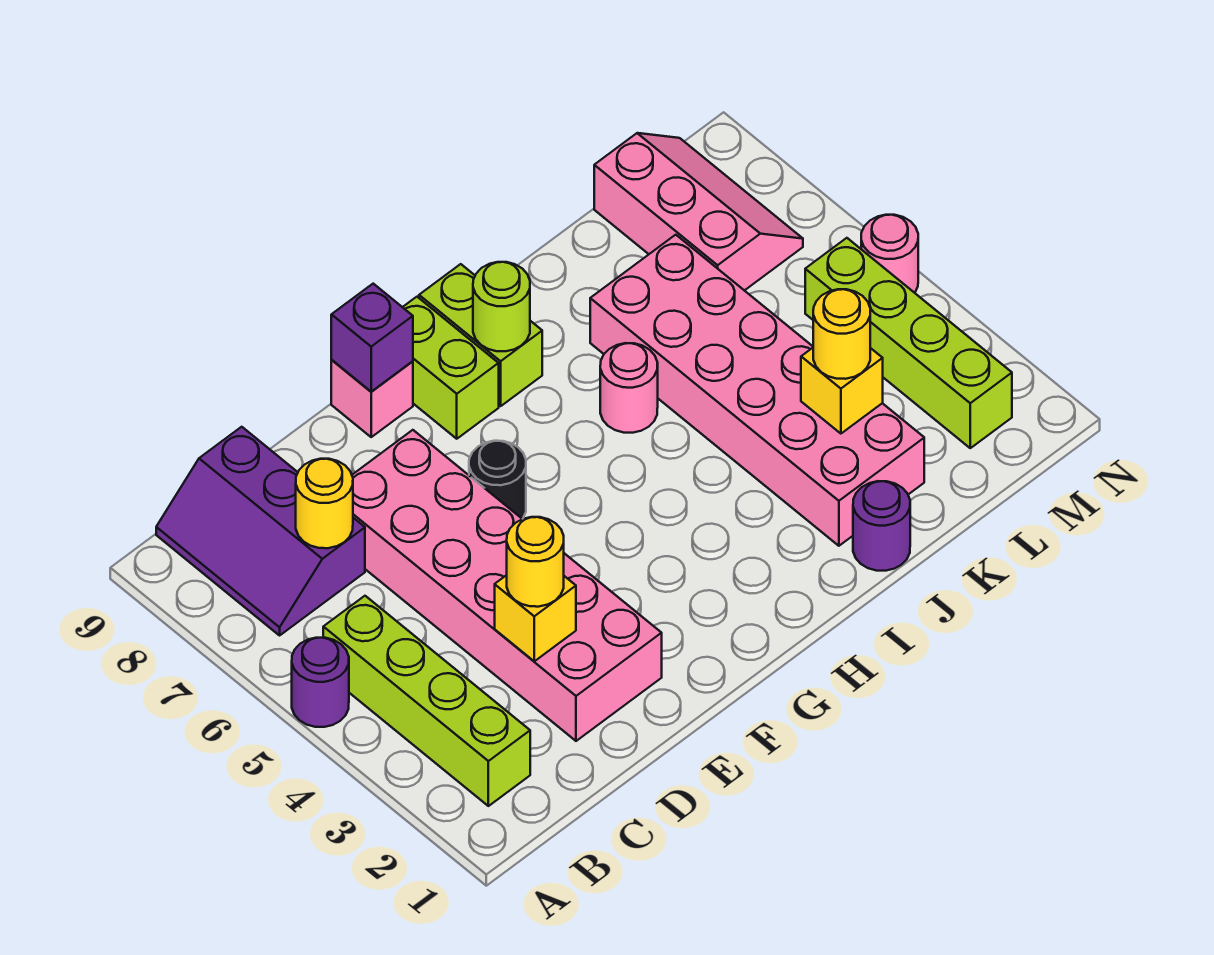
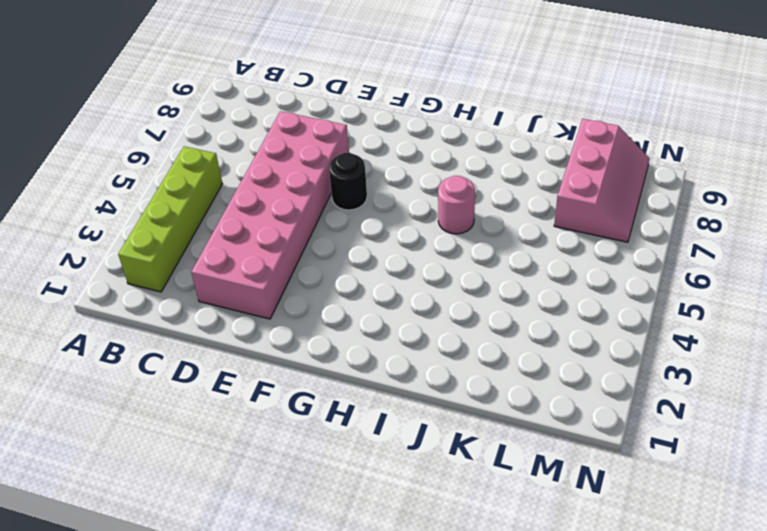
none -> purple round brick A5 level 1
none -> purple slope B7:C9 level 1 top C
none -> pink brick F9 level 1

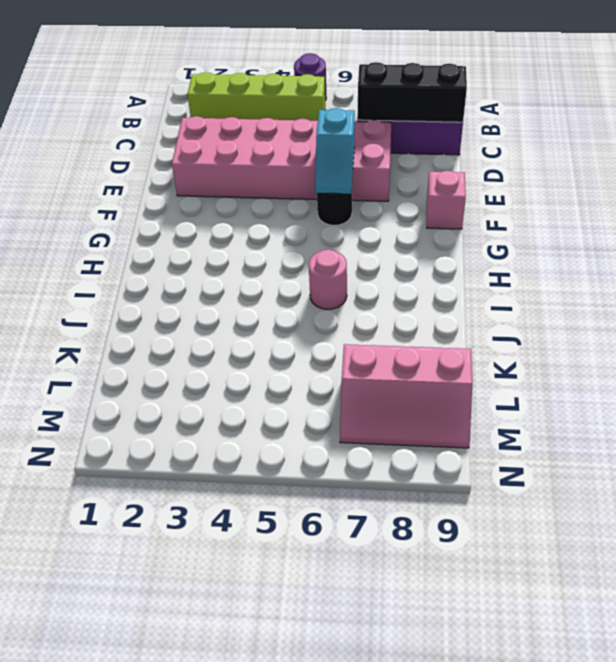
black brick C7:C9 level 2 -> yellow round brick C7 level 2
cyan slope E6:F6 level 2 top E -> none
none -> lime brick G8:G9 level 1
none -> lime brick H8:H9 level 1
none -> purple round brick J1 level 1

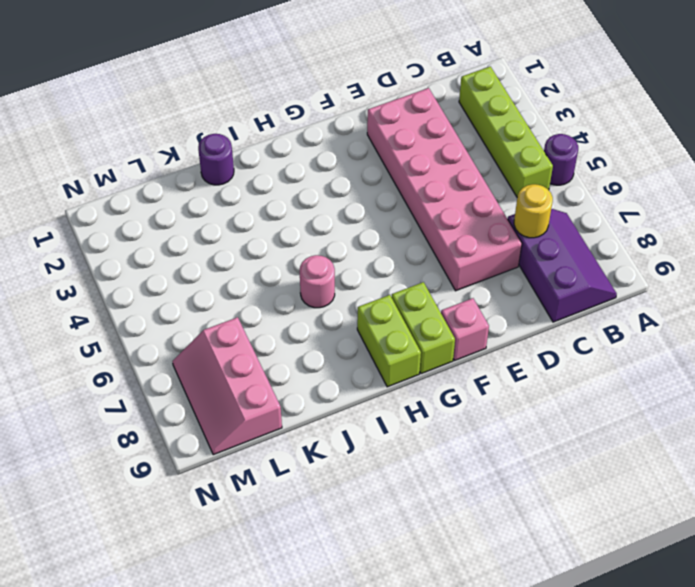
none -> black round brick F6 level 1
none -> pink brick J2:K7 level 1
none -> lime brick M2:M5 level 1

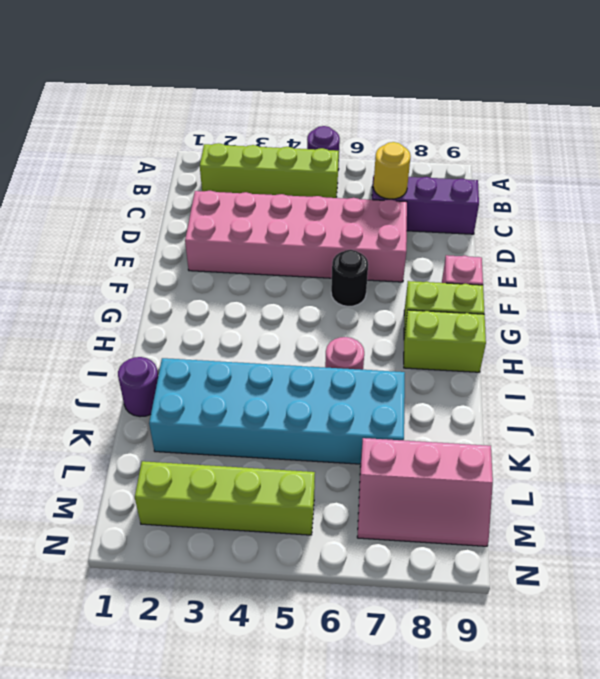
cyan brick J2:K7 level 1 -> pink brick J2:K7 level 1
none -> pink round brick N5 level 1
none -> yellow brick D3 level 2
none -> purple brick F9 level 2

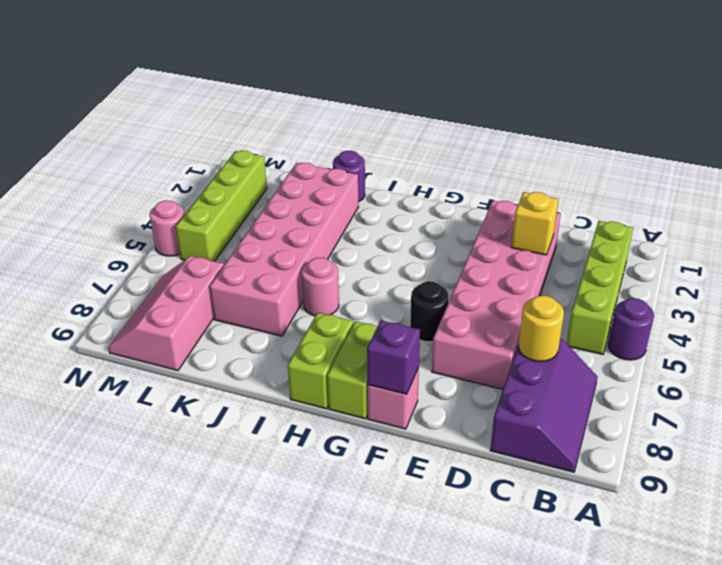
none -> lime round brick H8 level 2
none -> yellow brick K3 level 2
none -> yellow round brick D3 level 3

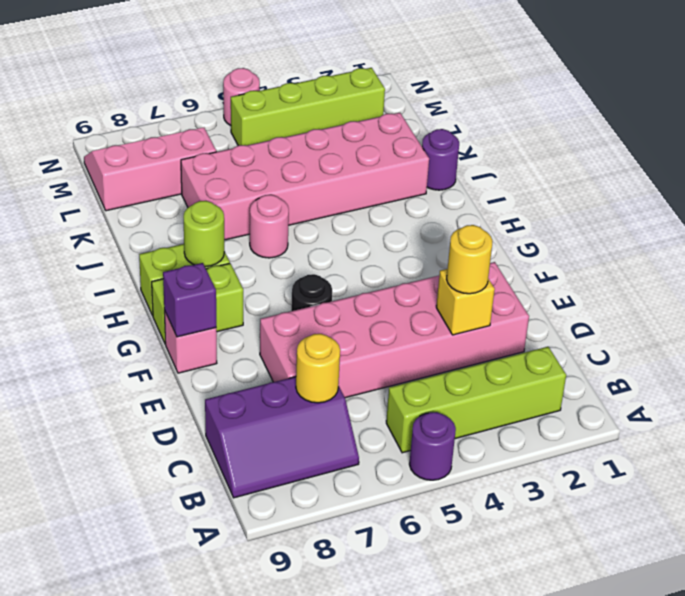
none -> yellow brick K3 level 2
none -> yellow round brick K3 level 3

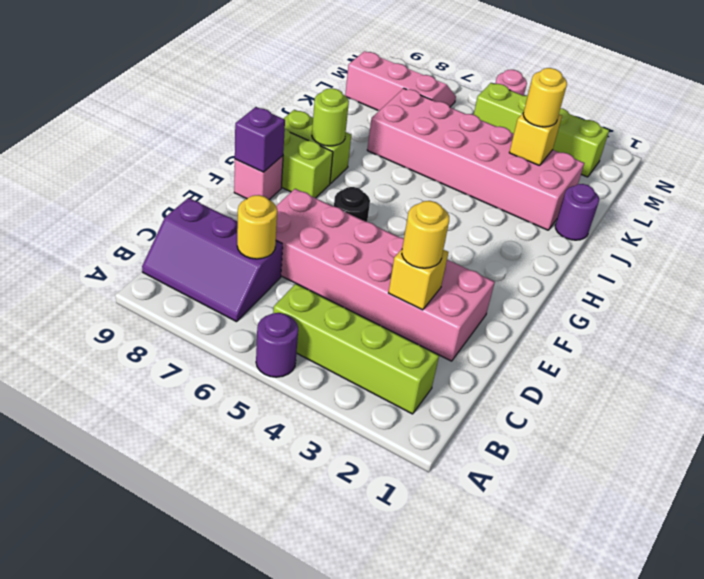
none -> pink round brick I6 level 1

